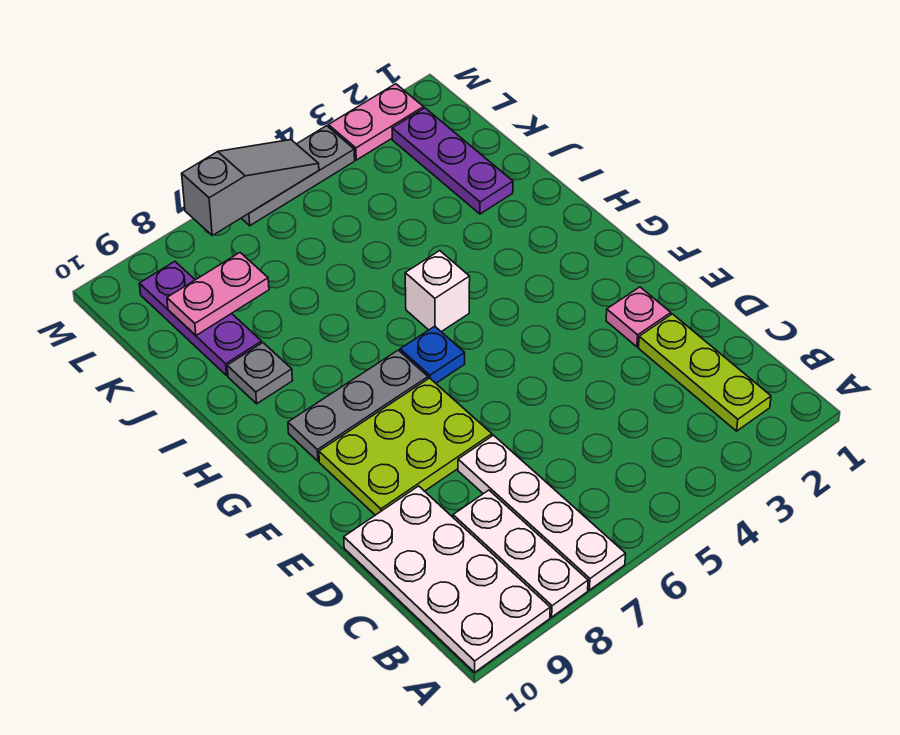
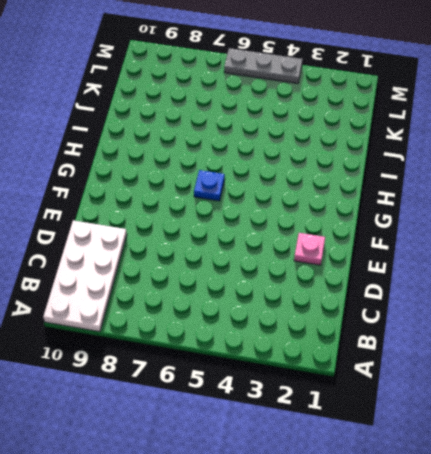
none -> white plate A7:D7 level 1
none -> white plate A8:C8 level 1
none -> lime plate B2:D2 level 1

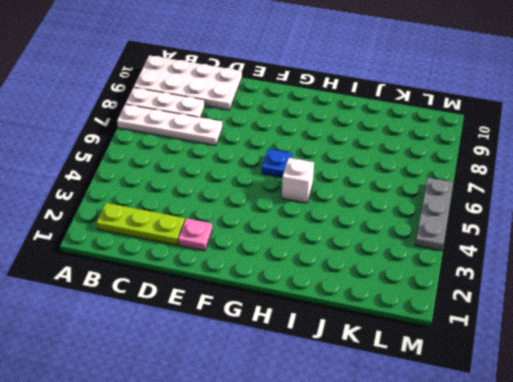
none -> lime plate E7:F9 level 1
none -> grey plate G7:G9 level 1
none -> grey plate I9 level 1

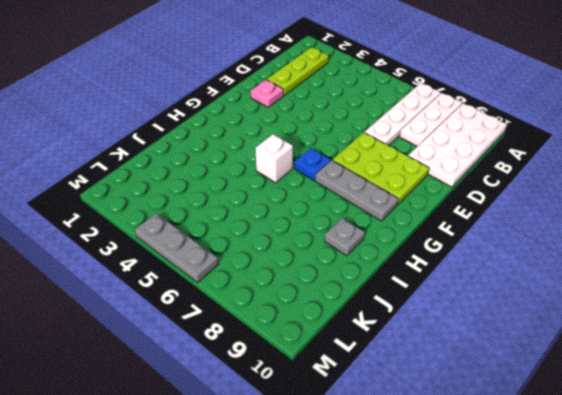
none -> purple plate J2:L2 level 1
none -> purple plate J9:L9 level 1
none -> pink plate M2:M3 level 1

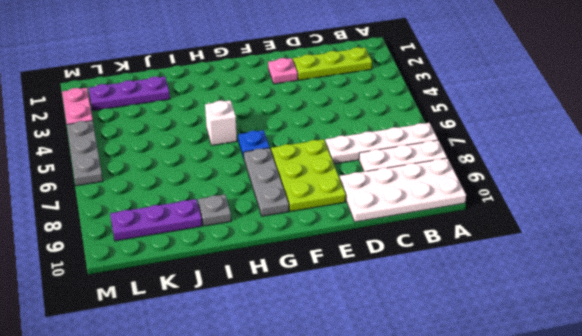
none -> pink plate K8:K9 level 2
none -> grey slope M5:M7 level 2 top 7

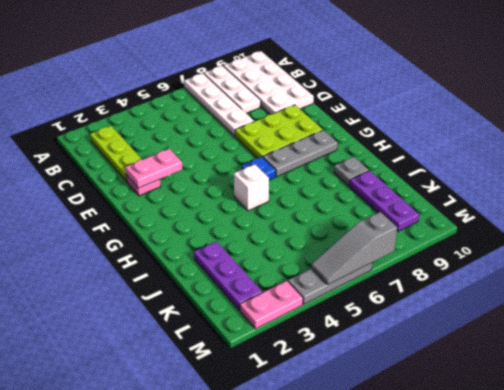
pink plate E2:E3 level 2 -> pink plate K8:K9 level 2

